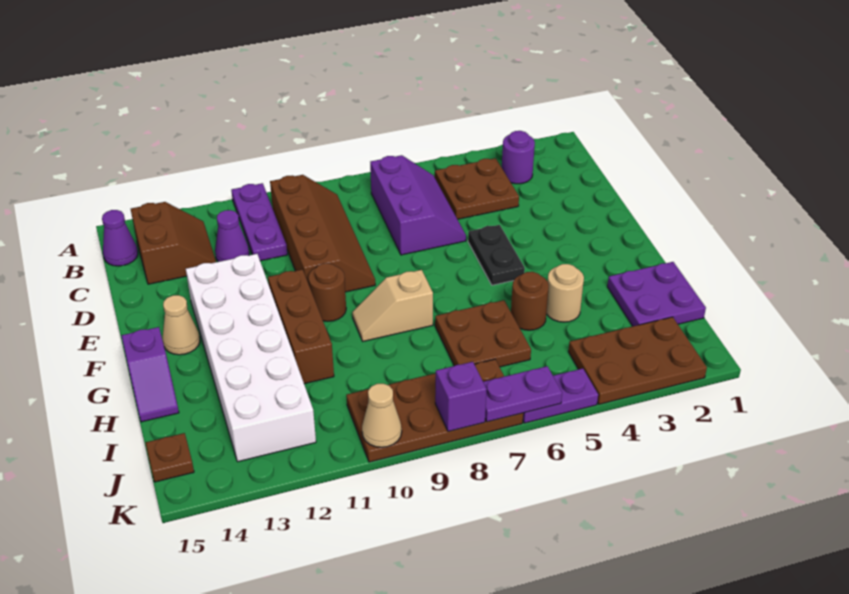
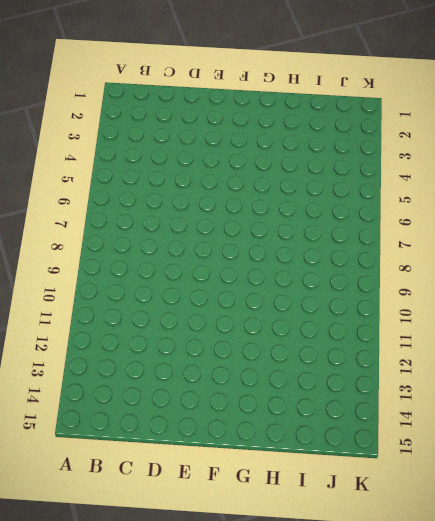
none -> purple plate A11:C11 level 1
none -> purple round brick B3 level 1
none -> brown plate B4:C5 level 1

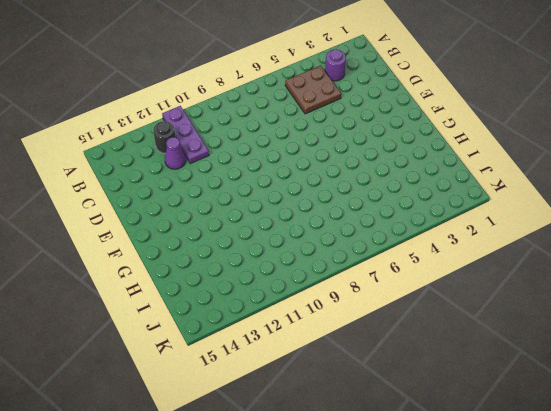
black round brick B12 level 1 -> none
none -> purple slope B6:D7 level 1 top 7
none -> brown slope B9:E10 level 1 top 10
none -> brown slope B13:C14 level 1 top 14

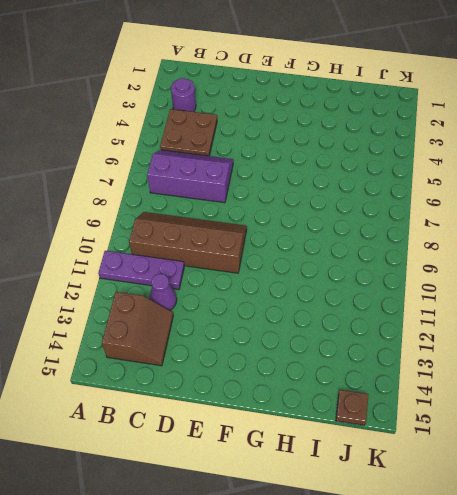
brown slope B13:C14 level 1 top B -> brown slope B13:C14 level 1 top 14
none -> purple cone B15 level 1
none -> black plate E5:F5 level 1
none -> white brick E12:J13 level 1

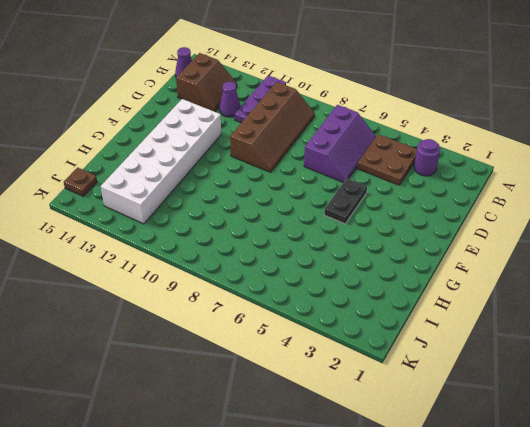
none -> brown round brick F10 level 1
none -> brown brick F11:H11 level 1
none -> tan cone F14 level 1

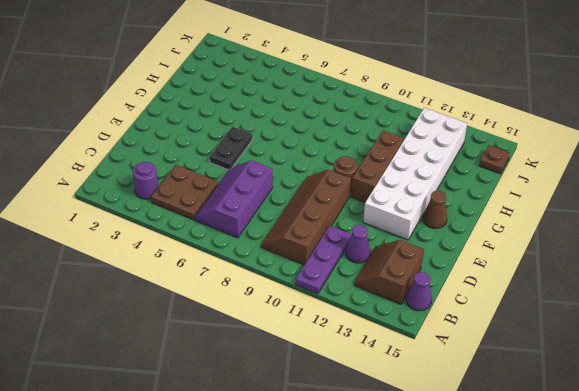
brown cone F14 level 1 -> tan cone F14 level 1
none -> tan slope G8:G9 level 1 top 8
none -> purple slope G15:H15 level 1 top G
none -> purple plate H1:I2 level 1

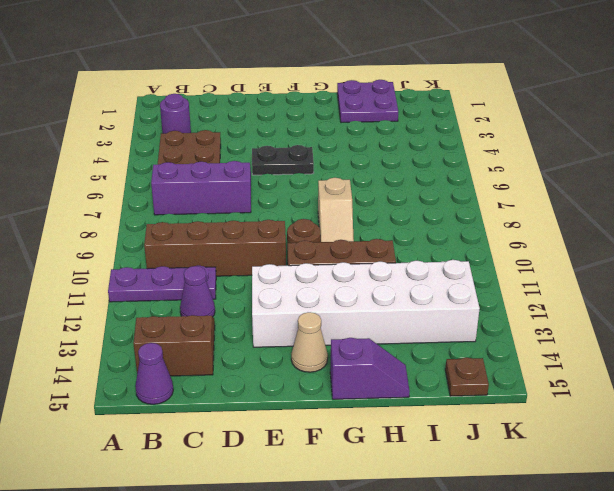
none -> tan round brick H4 level 1
none -> brown round brick H5 level 1
none -> brown plate H6:I7 level 1

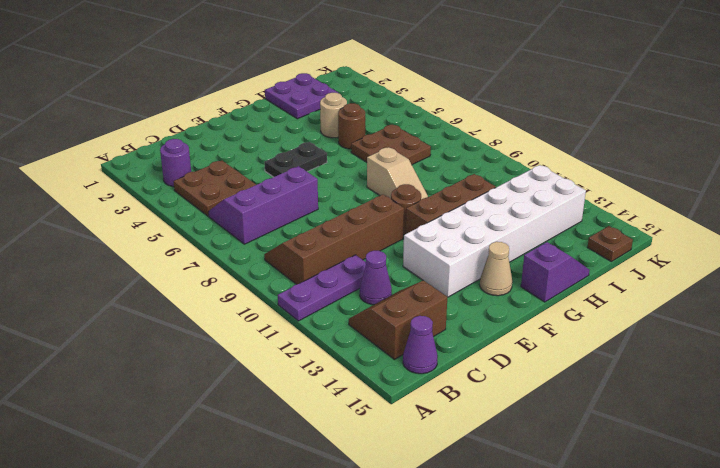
none -> brown plate J2:K4 level 1
none -> brown plate J7:K10 level 1
none -> purple plate K5:K6 level 1

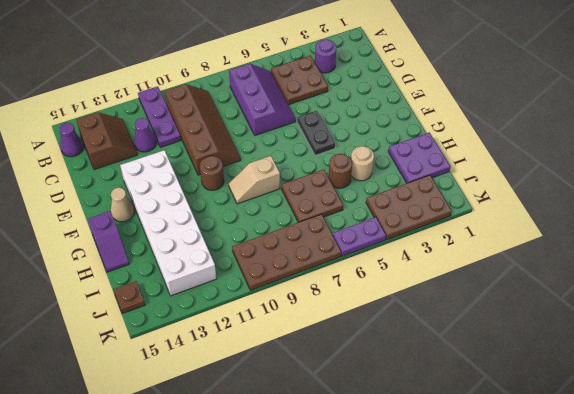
none -> brown brick F11:H11 level 1
none -> purple plate K6:K7 level 2
none -> purple brick K8 level 2

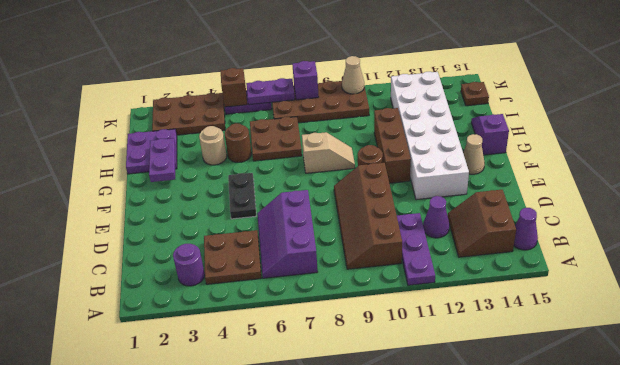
purple plate G2:H2 level 2 -> none
brown brick K5 level 2 -> none

